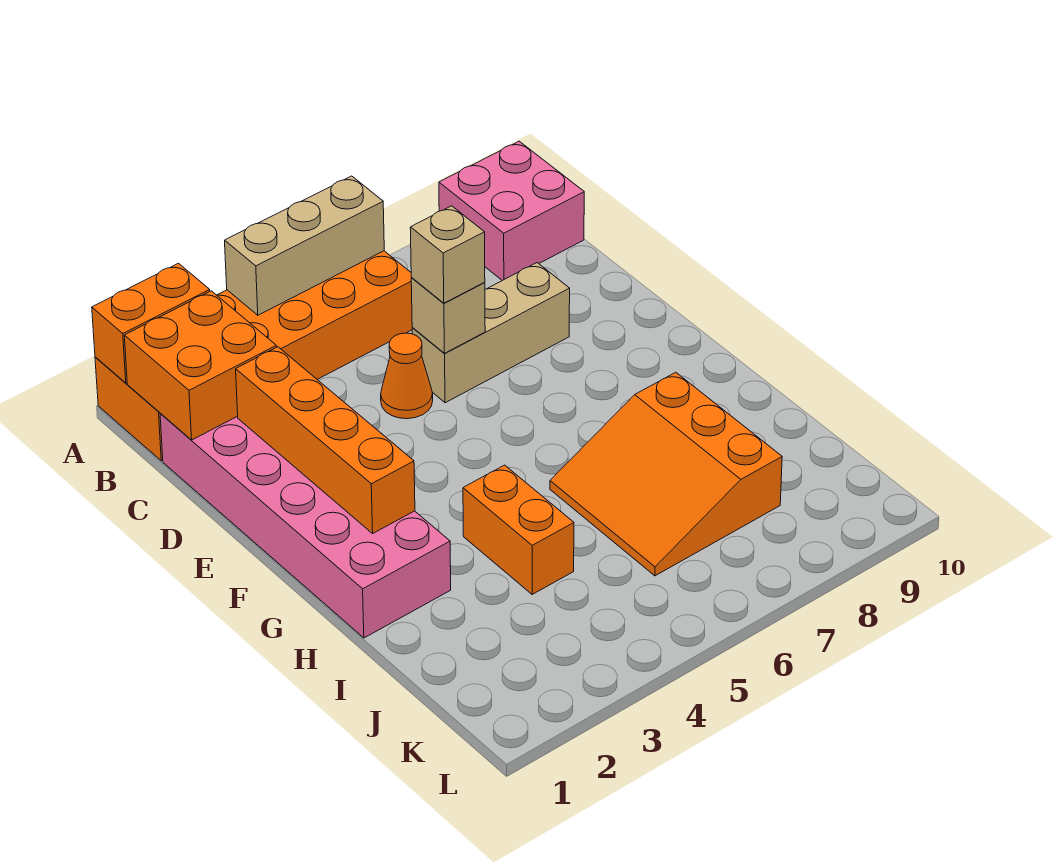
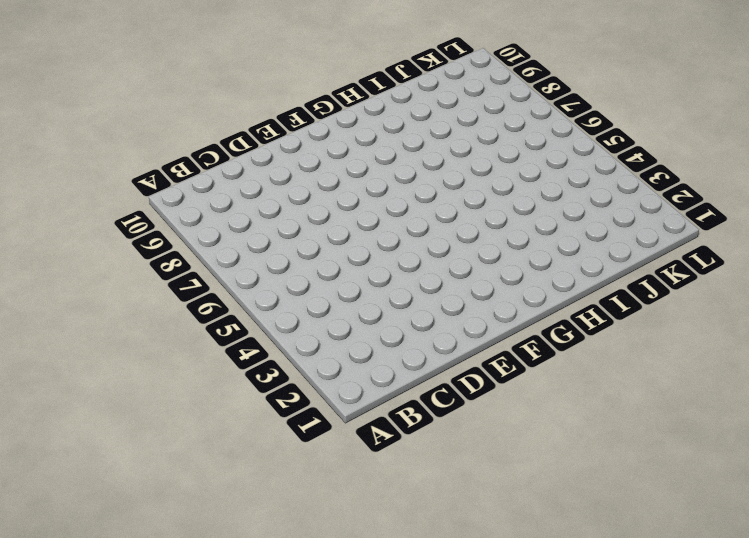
none -> orange brick A1:B6 level 1
none -> pink brick A9:B10 level 1
none -> pink brick C1:H2 level 1

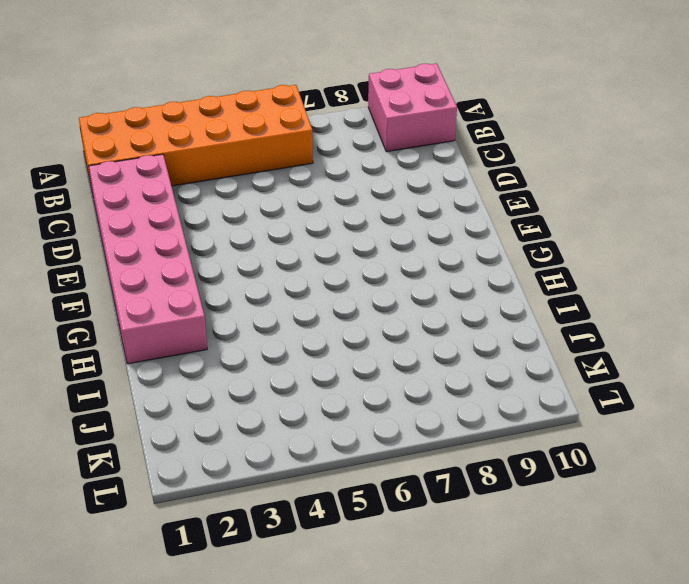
none -> orange cone D5 level 1
none -> tan brick D6:D8 level 1
none -> orange brick H4:I4 level 1

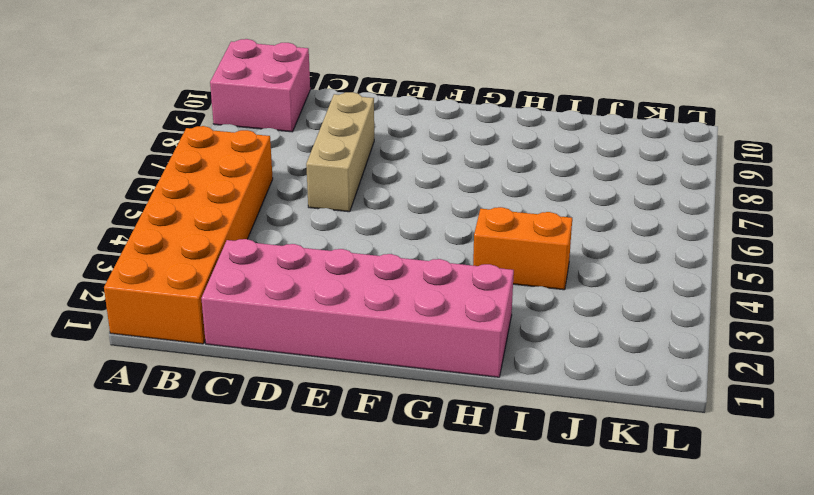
none -> orange cone D5 level 1
none -> orange slope H6:J8 level 1 top 8
none -> orange brick A1:A2 level 2

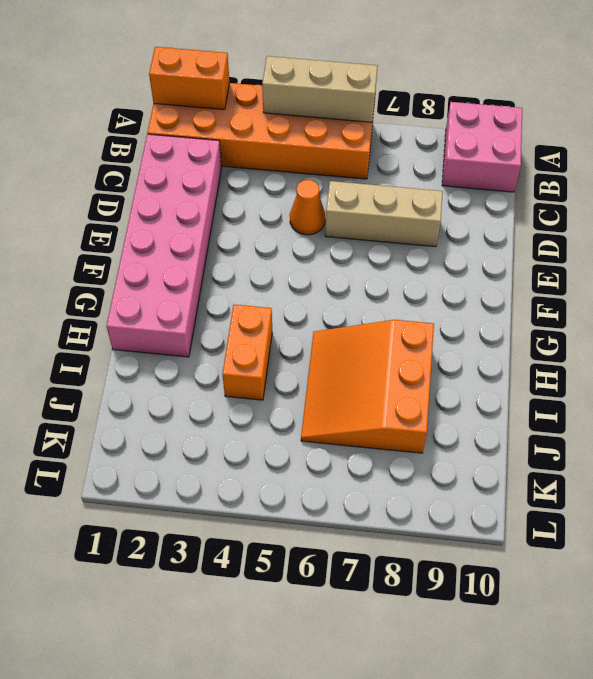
none -> orange brick B1:C2 level 2
none -> orange brick D2:G2 level 2
none -> tan brick D6 level 2

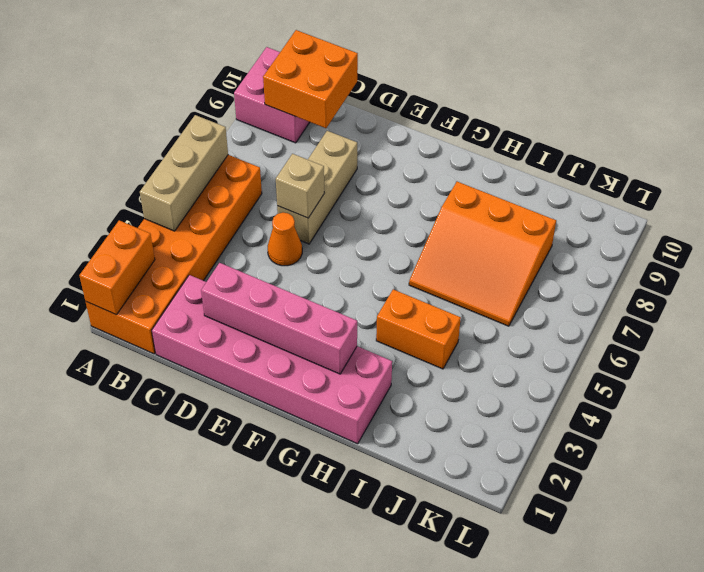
orange brick B9:C10 level 2 -> orange brick B1:C2 level 2
pink brick D2:G2 level 2 -> orange brick D2:G2 level 2
none -> tan brick D6 level 3

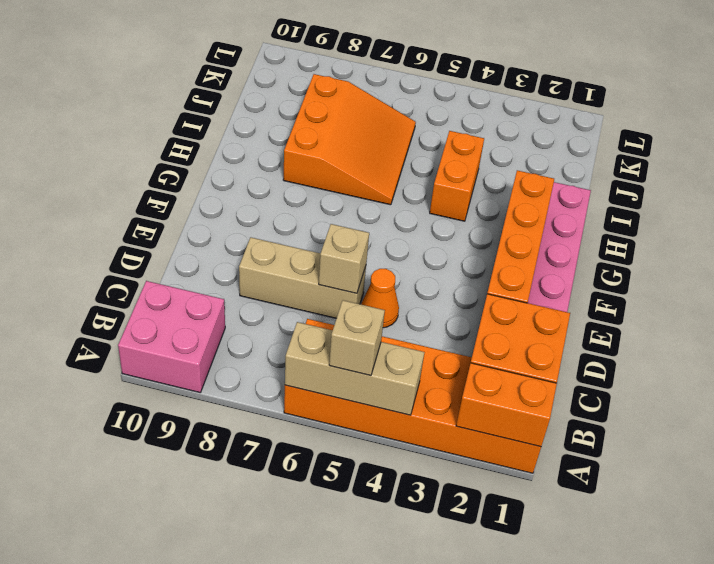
tan brick A5 level 3 -> tan brick D6 level 3

